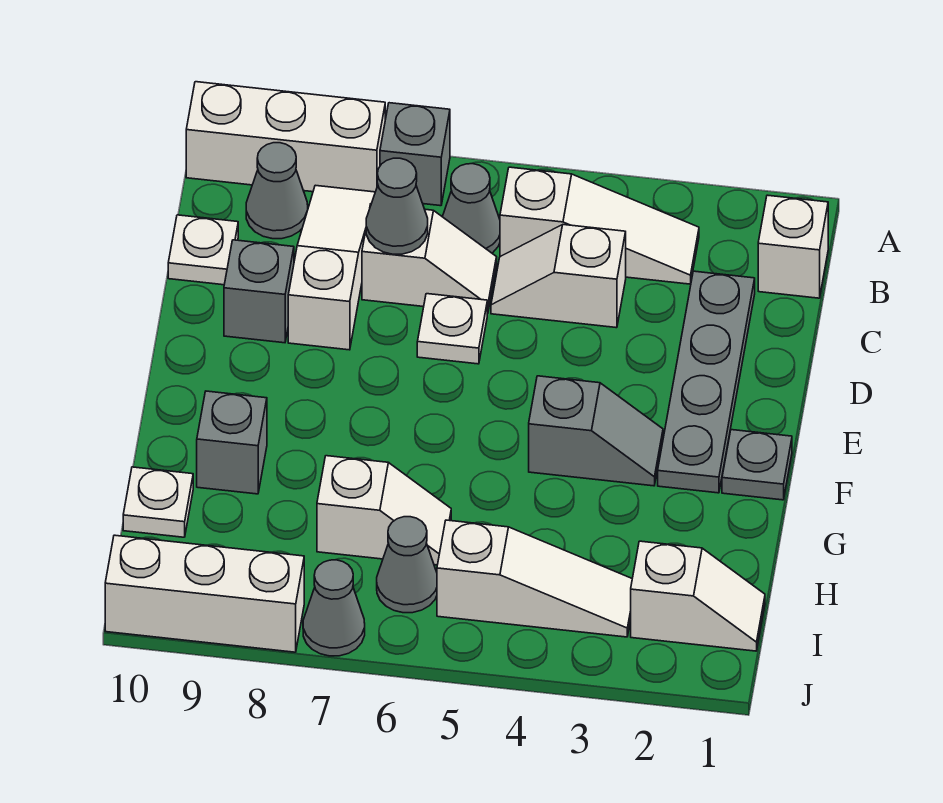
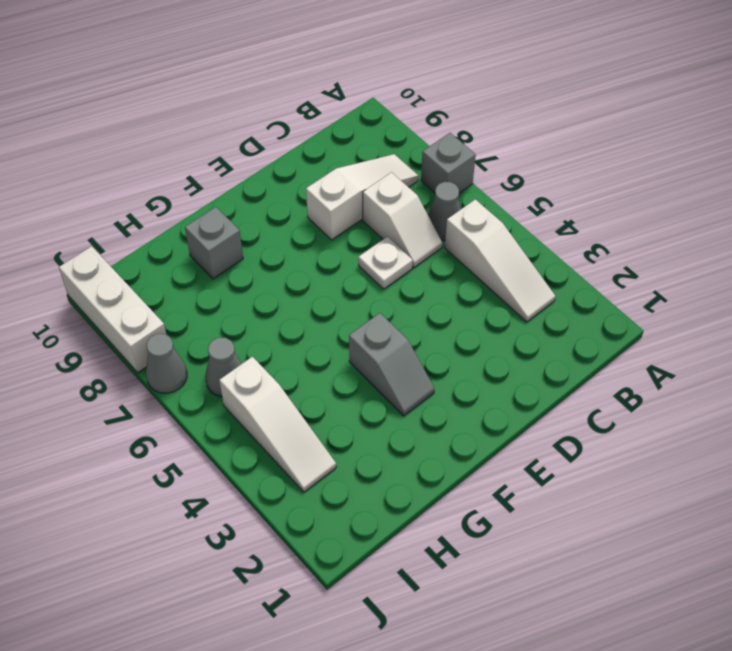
none -> white brick A8:A10 level 1
none -> white brick B1 level 1
none -> grey cone B9 level 1

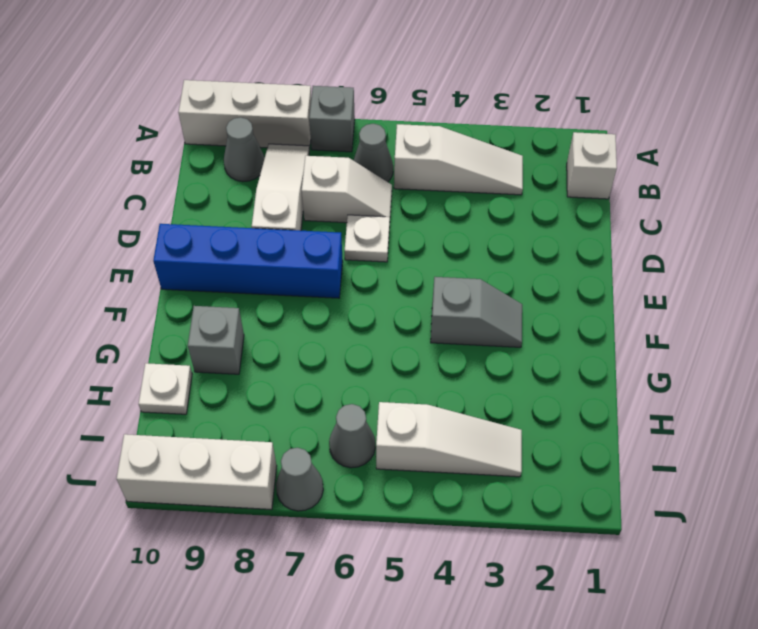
blue brick E7:E10 level 1 -> none
none -> grey plate C2:F2 level 1
none -> white slope C4:C5 level 1 top 4
none -> white plate C10 level 1

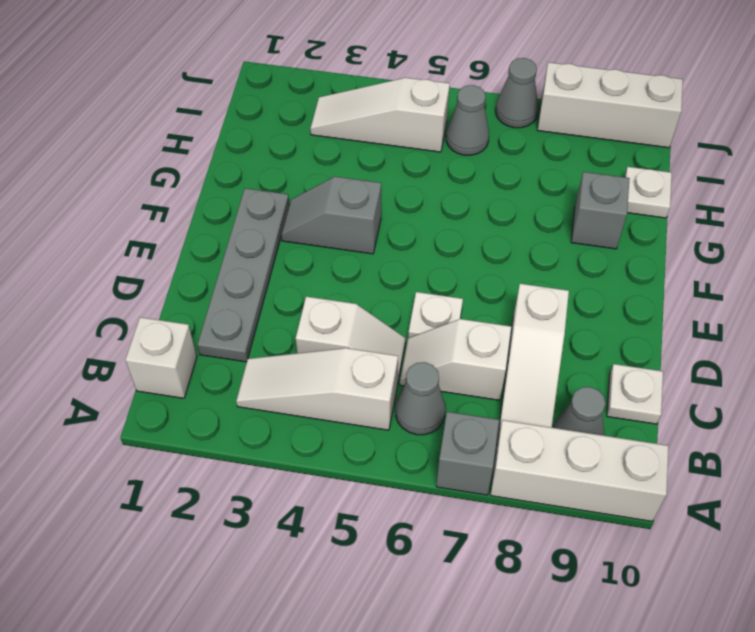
none -> grey brick D9 level 1
none -> grey plate F1 level 1
none -> white slope H6:H7 level 1 top 7

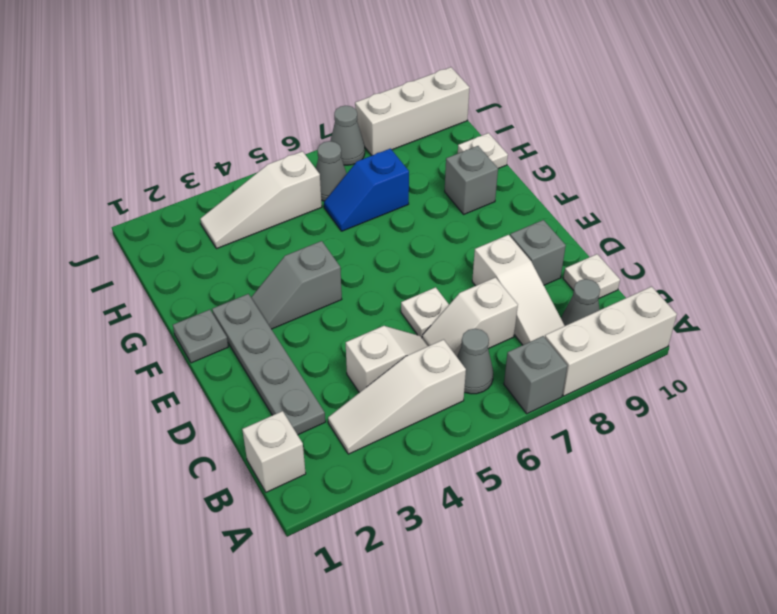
blue slope H6:H7 level 1 top 7 -> white slope H6:H7 level 1 top 7
none -> white slope I1:I2 level 1 top 2
none -> grey cone C7 level 2

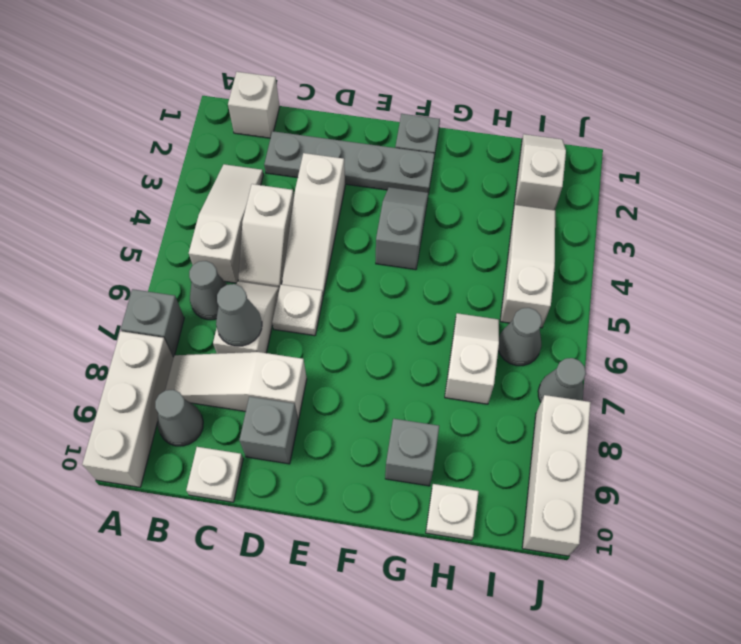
white slope D3:D5 level 1 top 3 -> none

